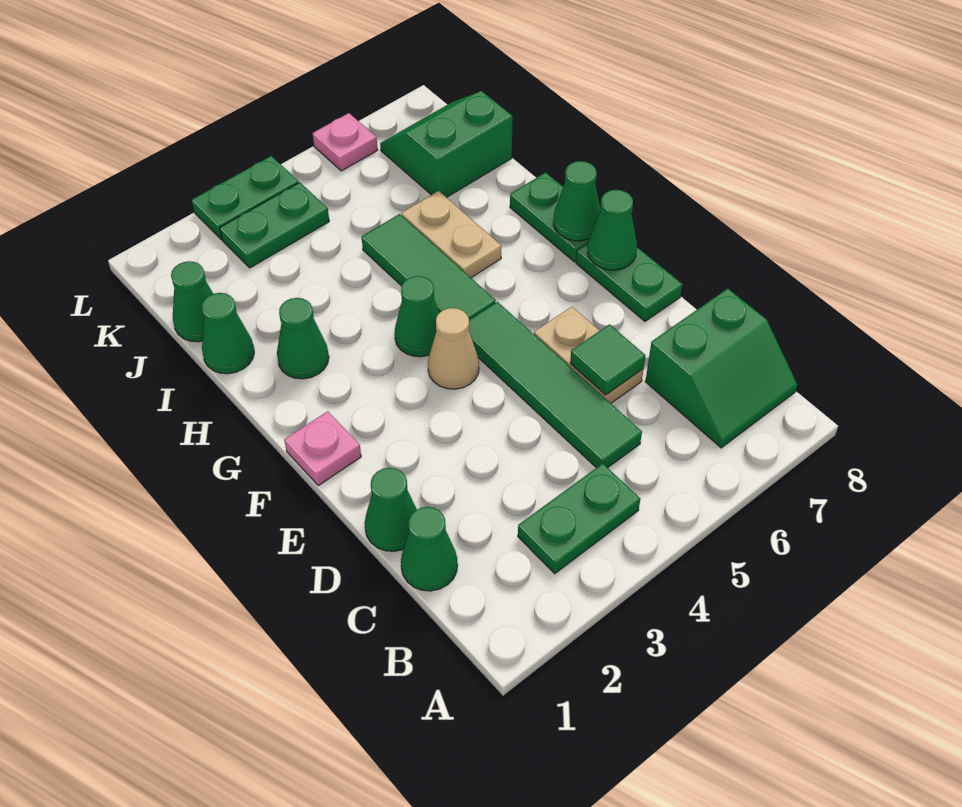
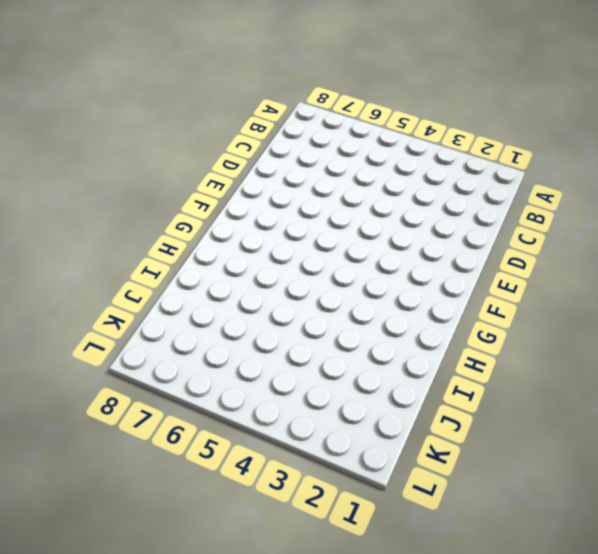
none -> green plate B3:B4 level 1
none -> green slope B7:C8 level 1 top C
none -> green cone C1 level 1

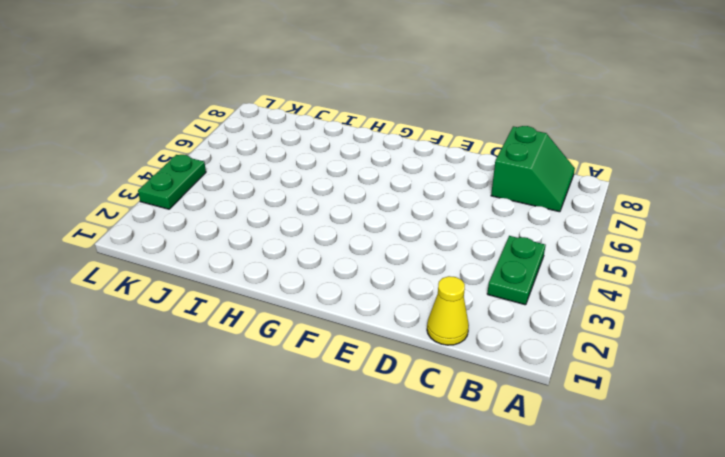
yellow cone C1 level 1 -> green cone C1 level 1
none -> green tile C5:F5 level 1
none -> green cone D1 level 1
none -> tan plate D6:E6 level 1

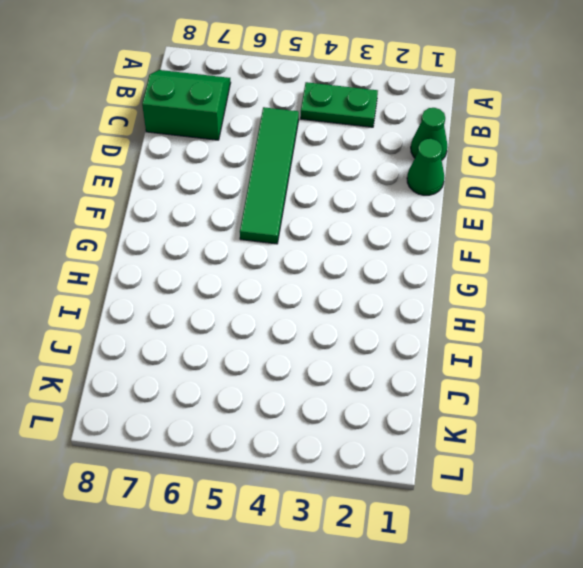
none -> tan plate D6:E6 level 1
none -> green plate E8:F8 level 1
none -> pink plate F1 level 1

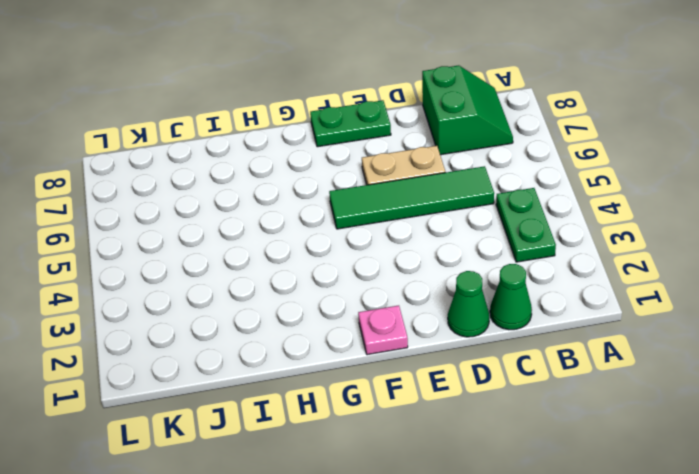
none -> tan cone F4 level 1
none -> green cone G4 level 1
none -> green tile G5:I5 level 1

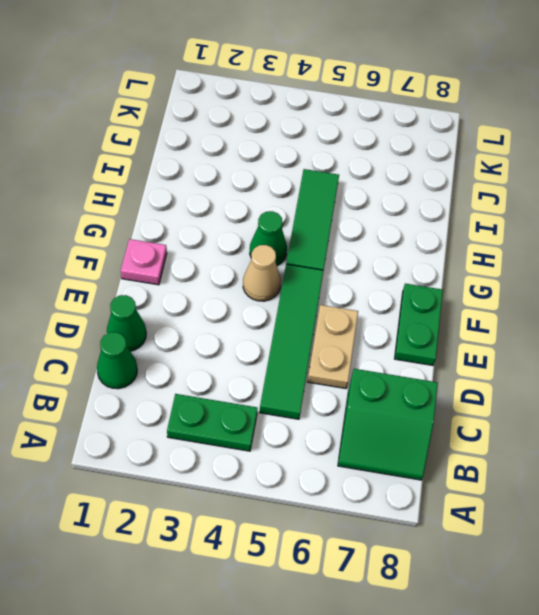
none -> green plate G8:H8 level 1
none -> green cone H2 level 1
none -> tan plate H6:I6 level 1

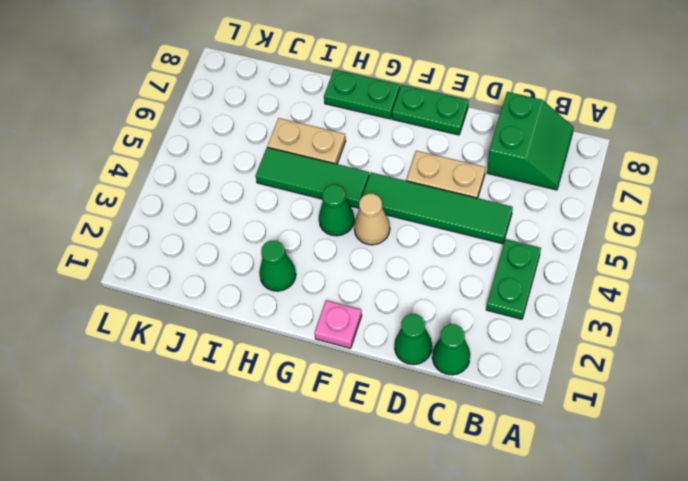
none -> green cone I1 level 1
none -> green cone J1 level 1
none -> green slope J7:K8 level 1 top J

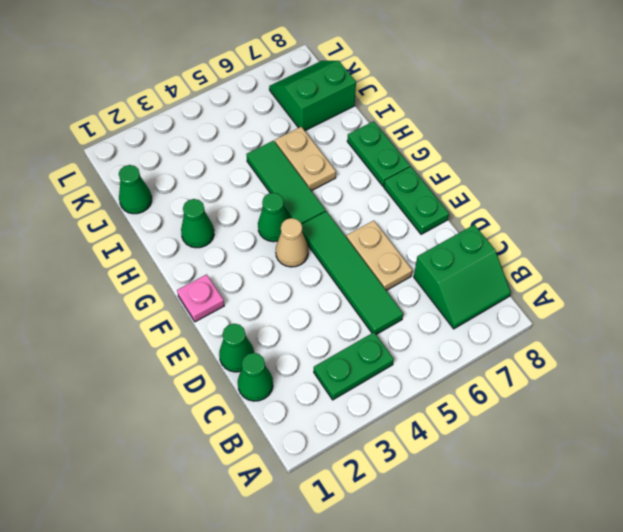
none -> green cone I1 level 1
none -> green plate K3:K4 level 1
none -> green plate L3:L4 level 1

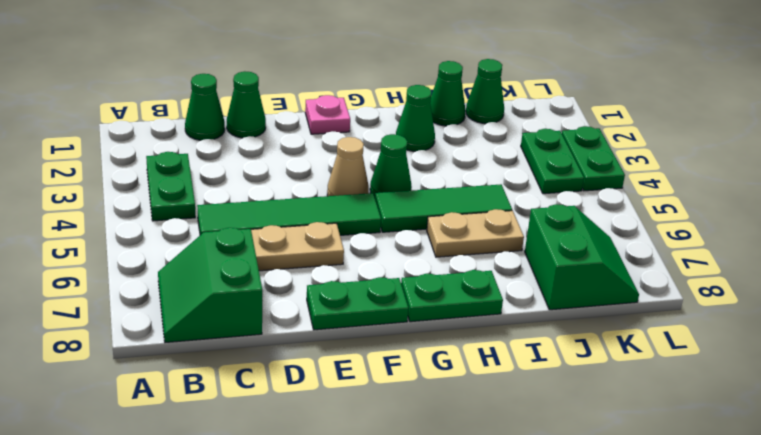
none -> pink plate L6 level 1
none -> green tile D6 level 2
none -> green cone F8 level 2

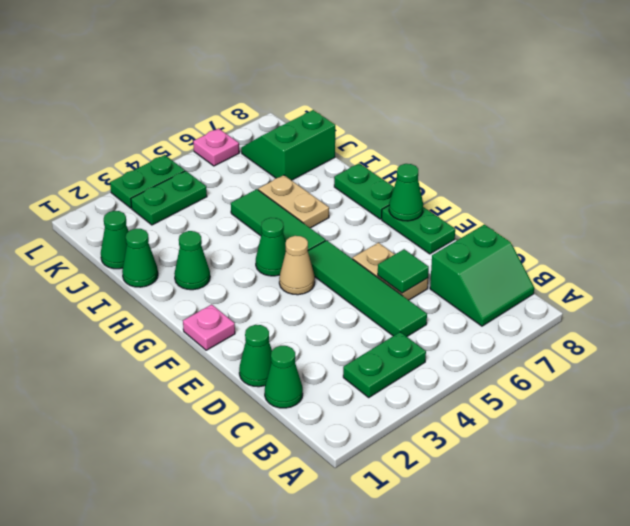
none -> green cone G8 level 2

